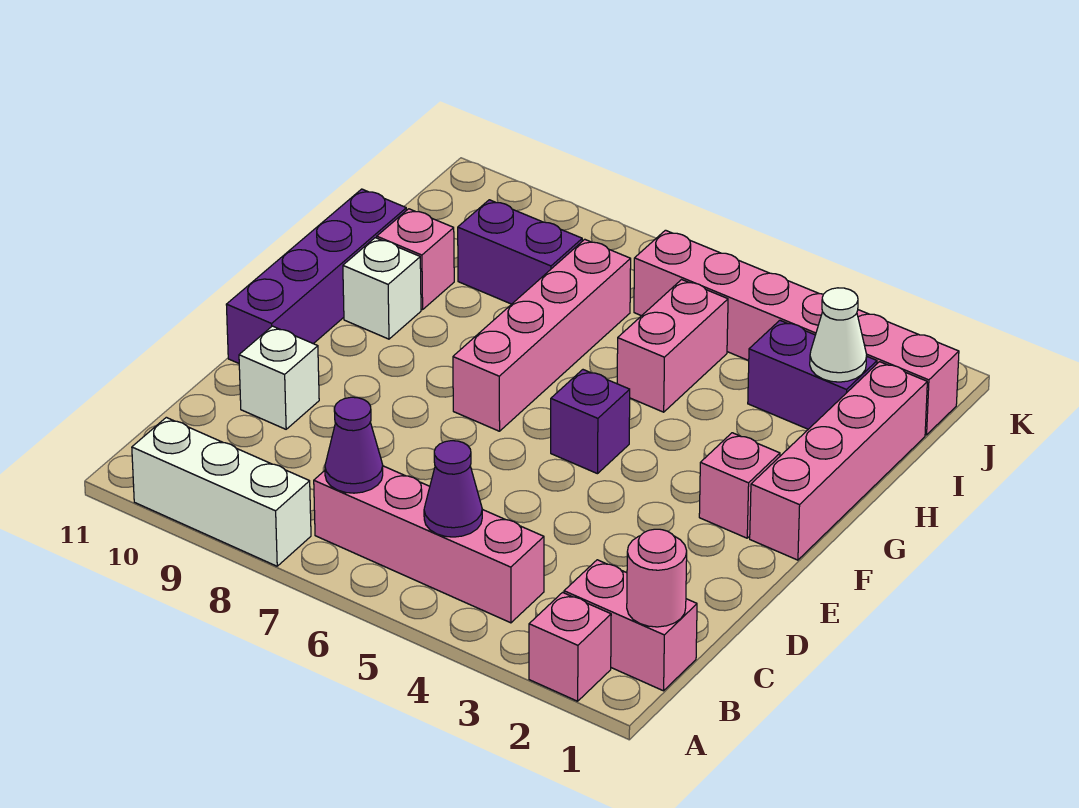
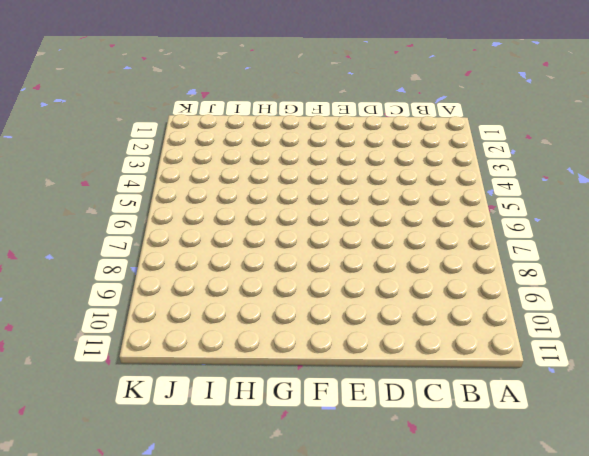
none -> pink brick A2 level 1
none -> white brick A8:A10 level 1
none -> pink brick B1:B2 level 1

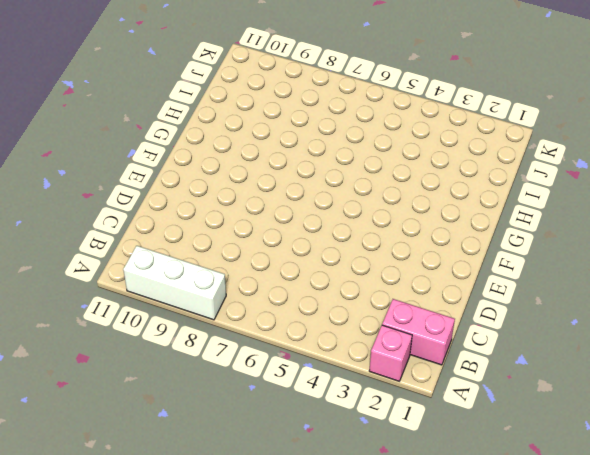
none -> pink brick B4:B7 level 1
none -> white brick D10 level 1
none -> purple brick E11:H11 level 1

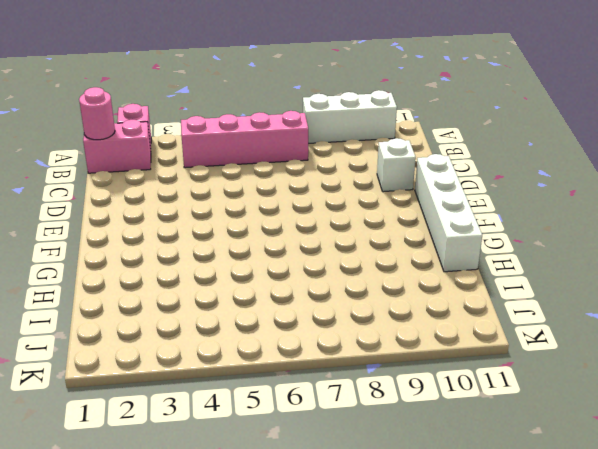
white brick E11:H11 level 1 -> purple brick E11:H11 level 1
none -> pink brick F1:I1 level 1
none -> pink brick F2 level 1
none -> purple brick F5 level 1

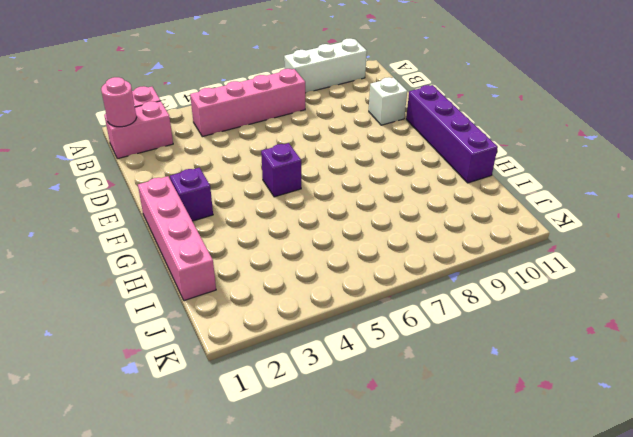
purple brick F2 level 1 -> pink brick F2 level 1
none -> pink brick F7:I7 level 1
none -> white brick G10 level 1
none -> pink brick H5:I5 level 1

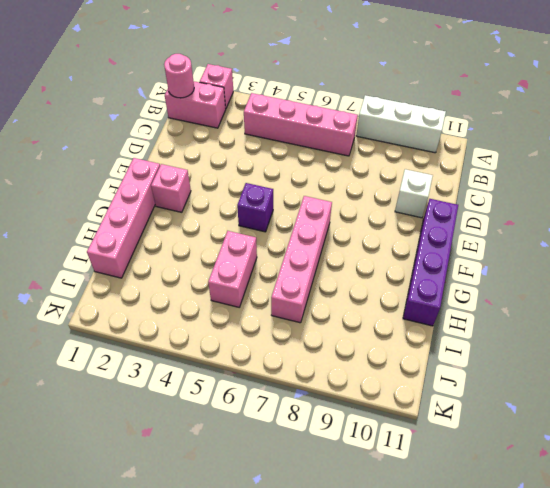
none -> white brick G10 level 1
none -> pink brick H10 level 1
none -> purple brick I2:I3 level 1

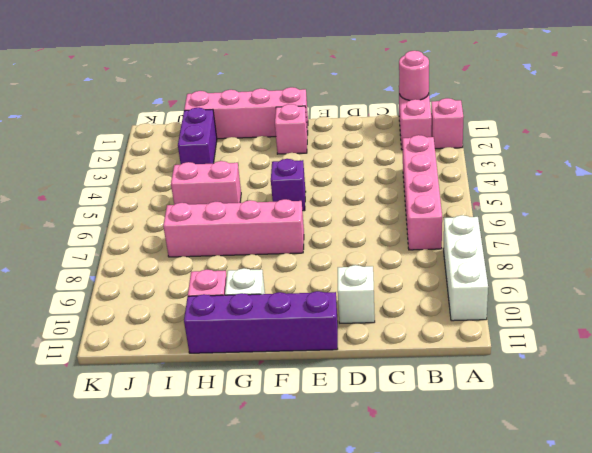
none -> purple brick I8:I9 level 1
none -> pink brick J1:J6 level 1
none -> purple cone B5 level 2

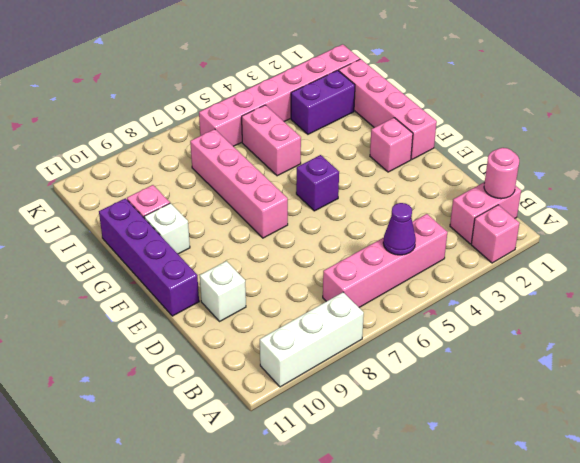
none -> purple brick I8:I9 level 1
none -> purple cone B7 level 2
none -> white cone I2 level 2

